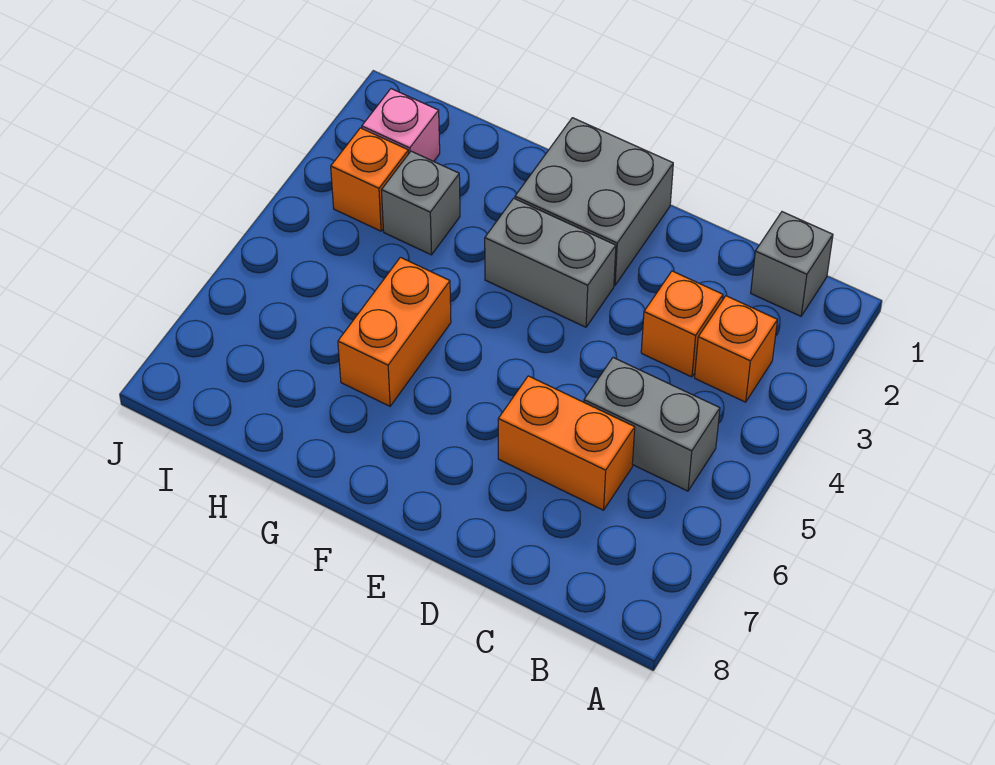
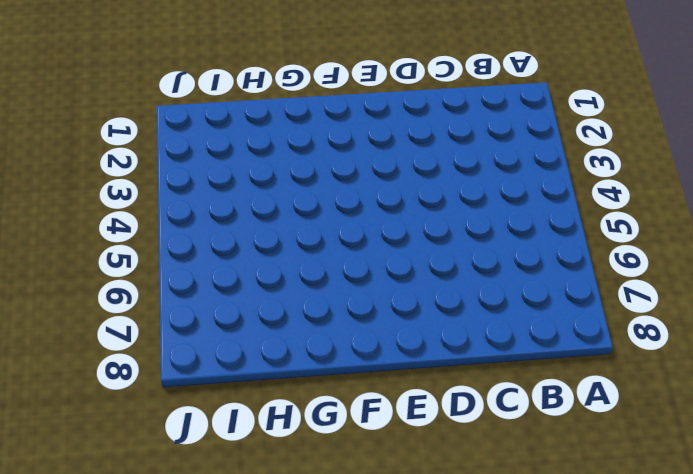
none -> grey brick B1 level 1
none -> orange brick B3 level 1

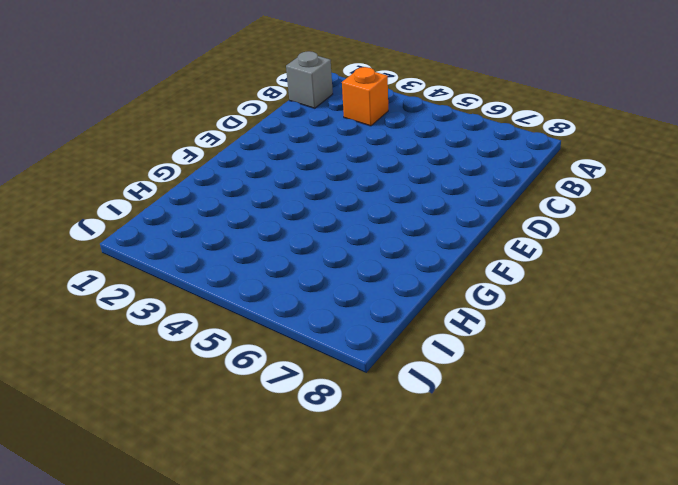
none -> grey brick B5:C5 level 1
none -> orange brick C3 level 1

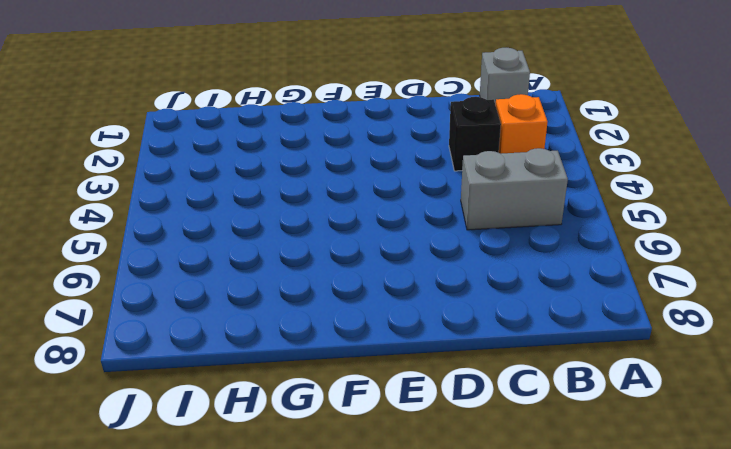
black brick C3 level 1 -> orange brick C3 level 1
none -> orange brick C6:D6 level 1
none -> grey brick E1:F2 level 1

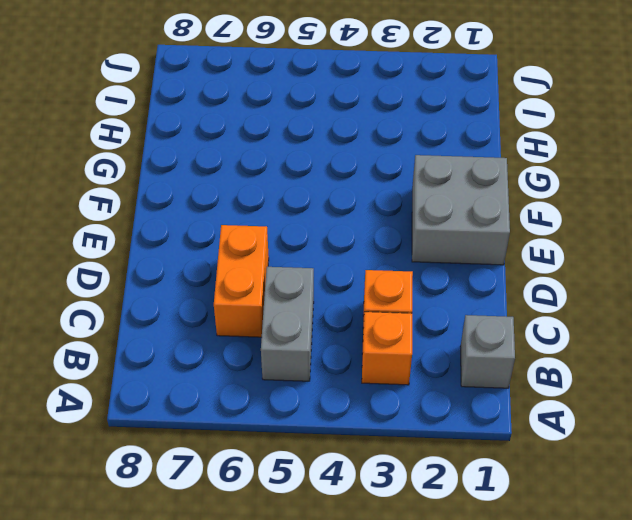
none -> grey brick E3:F3 level 1
none -> orange brick G5:G6 level 1

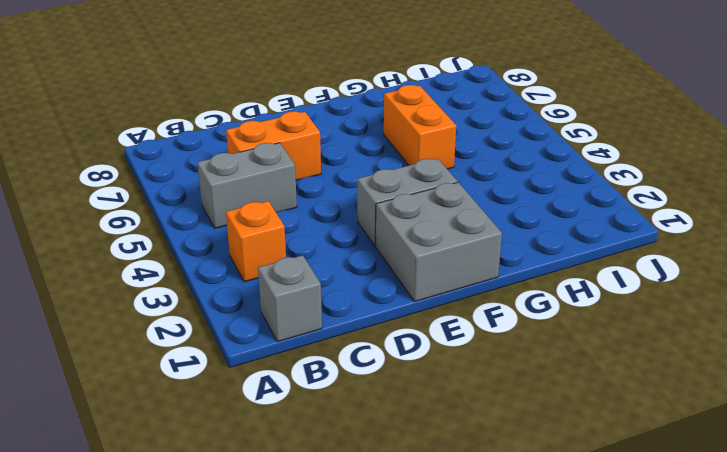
none -> orange brick C3 level 1
none -> grey brick H3 level 1

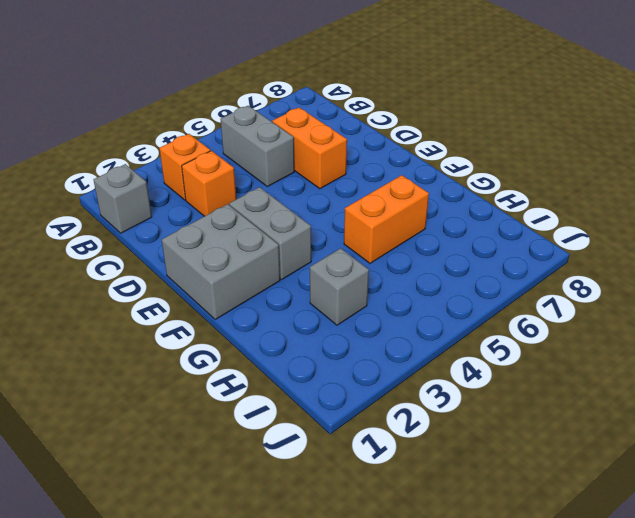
none -> pink brick I2 level 1
none -> orange brick I3 level 1

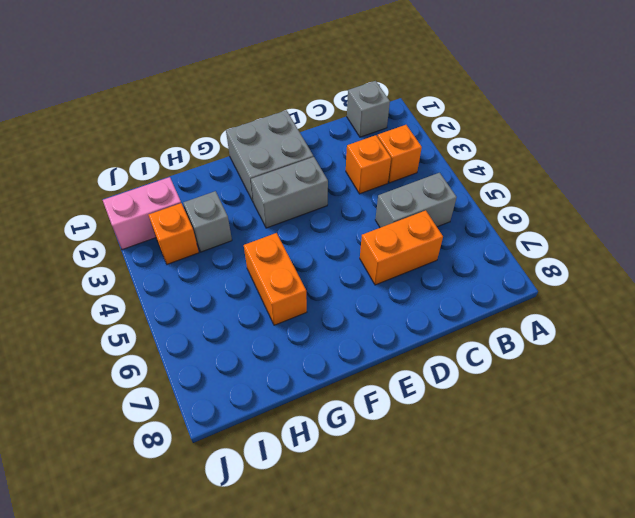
pink brick I2:J2 level 1 -> pink brick I2 level 1

